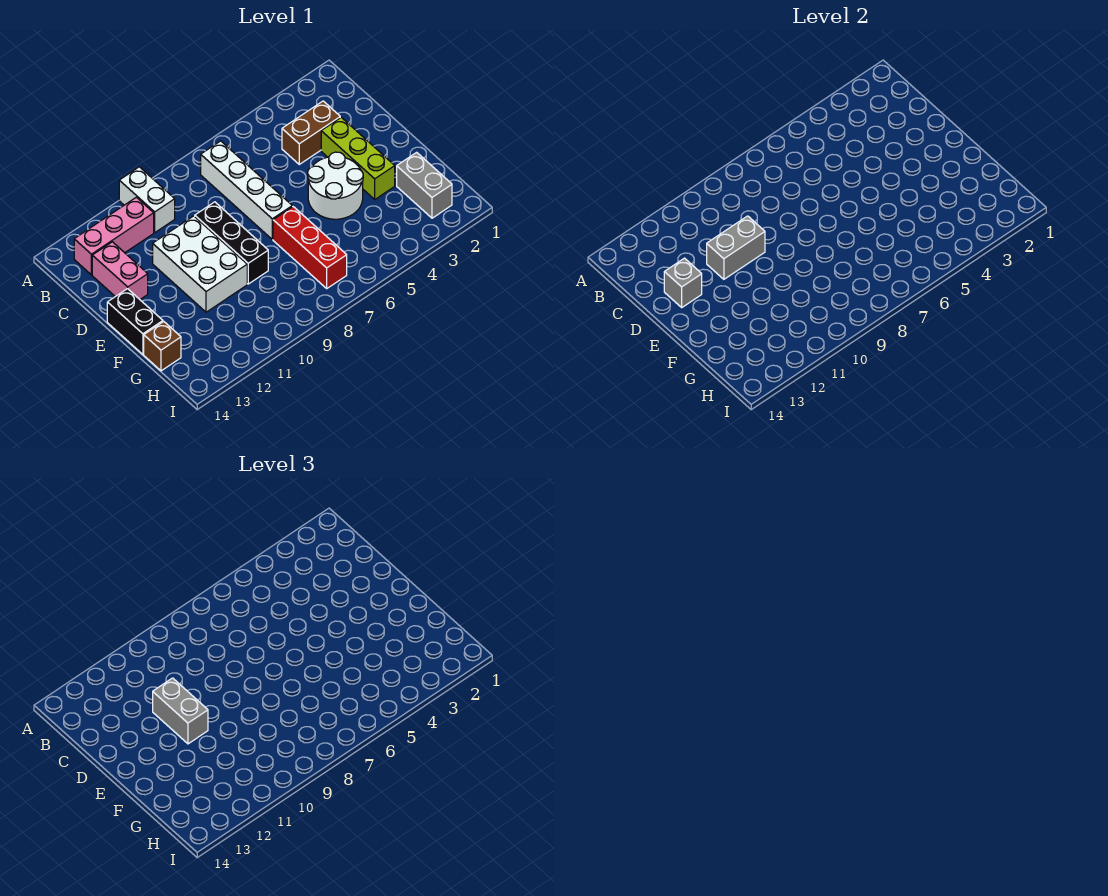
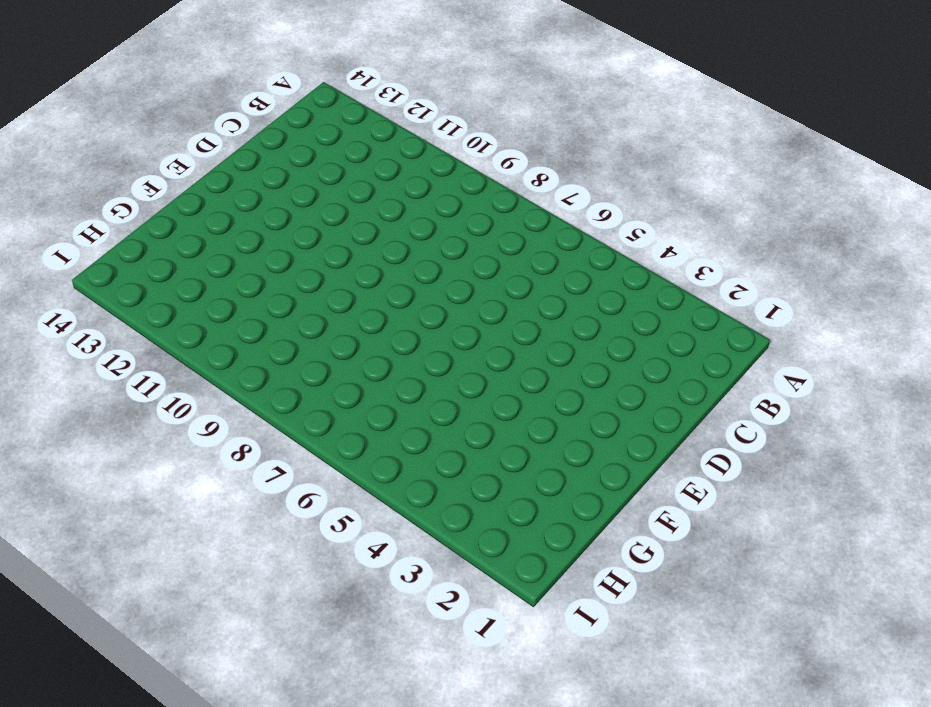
none -> white brick A10:B10 level 1
none -> white brick B7:E7 level 1
none -> pink brick B11:B13 level 1

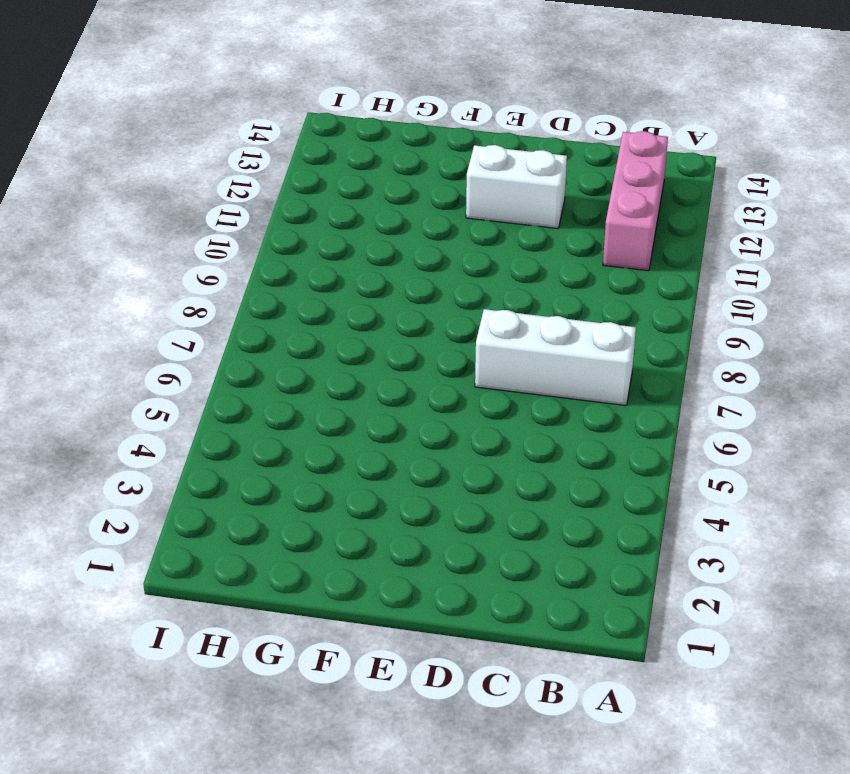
white brick B7:D7 level 1 -> white brick B7:E7 level 1
white brick D12:E12 level 1 -> white brick A10:B10 level 1
none -> brown brick C3:C4 level 1
none -> pink brick C13:D13 level 1
none -> lime brick D3:F3 level 1

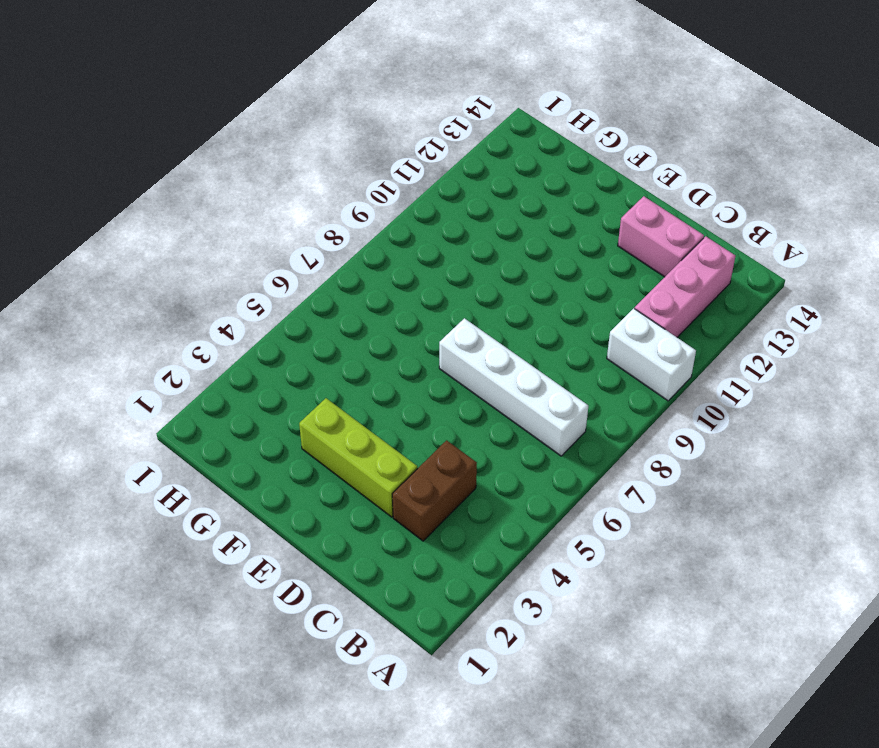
none -> black brick D9:F9 level 1
none -> white brick D10:F11 level 1
none -> white round brick E4:F5 level 1

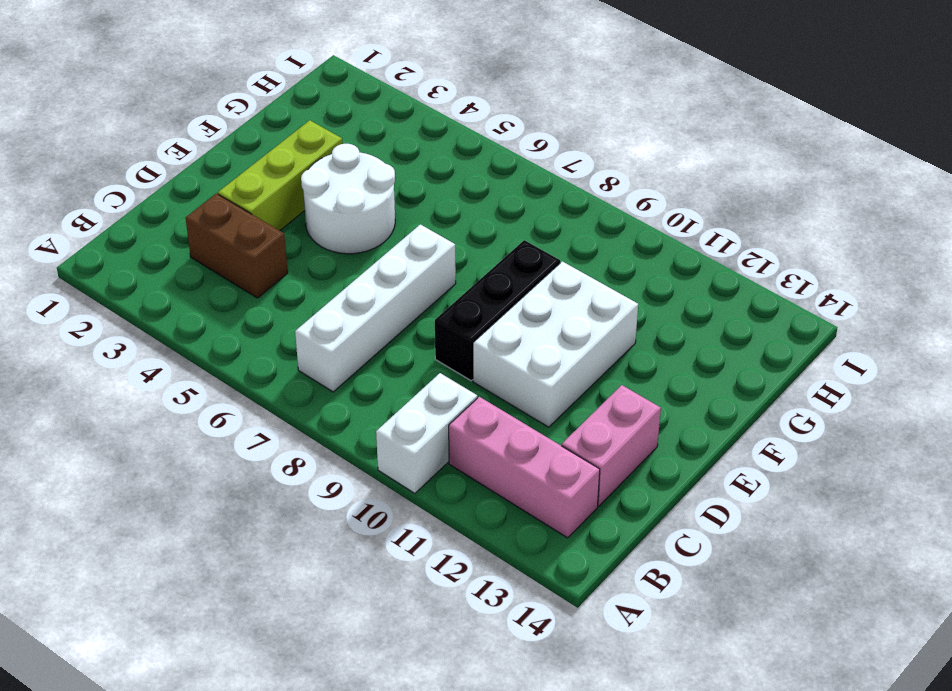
none -> black brick E14:F14 level 1
none -> red brick F7:H7 level 1
none -> grey brick G2:H2 level 1

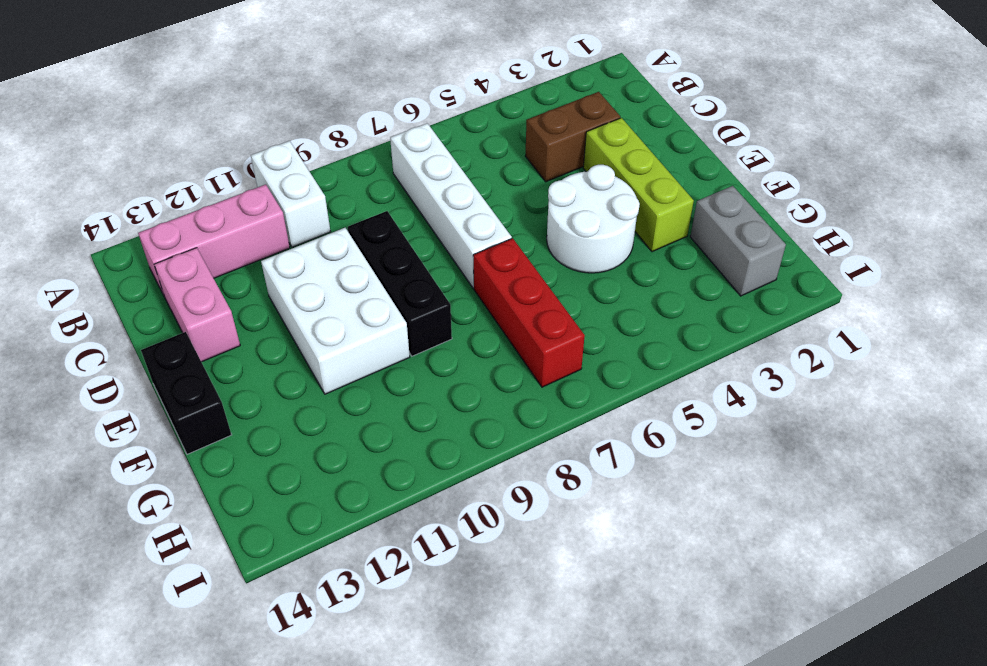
none -> brown brick G14 level 1
none -> grey brick D10:D11 level 2
none -> grey brick D13 level 2

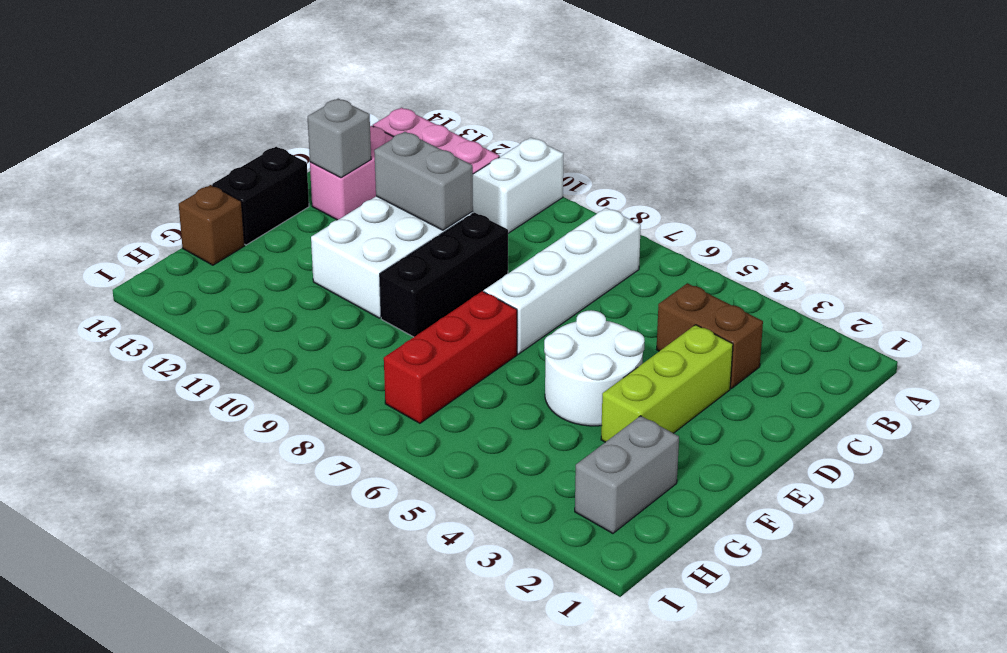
none -> grey brick D11:E11 level 3

